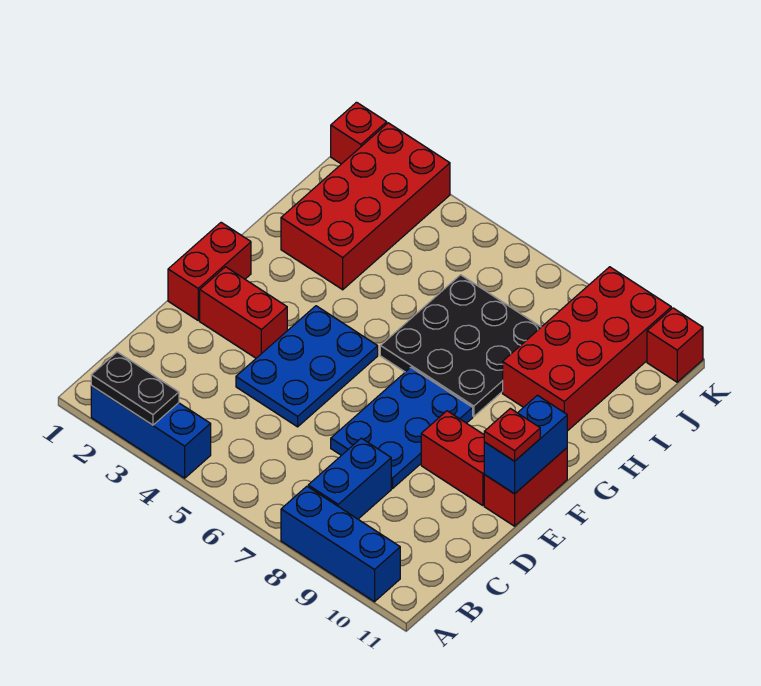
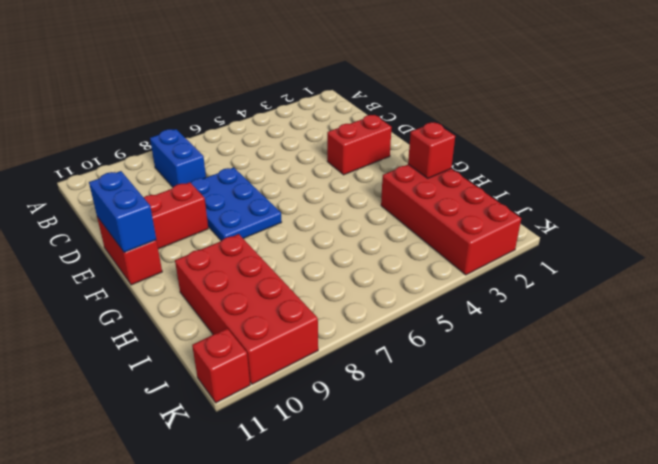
red brick H2 level 2 -> red brick K1 level 1
none -> blue brick A2:A4 level 1
none -> blue brick A8:A10 level 1
none -> blue plate D4:F5 level 1

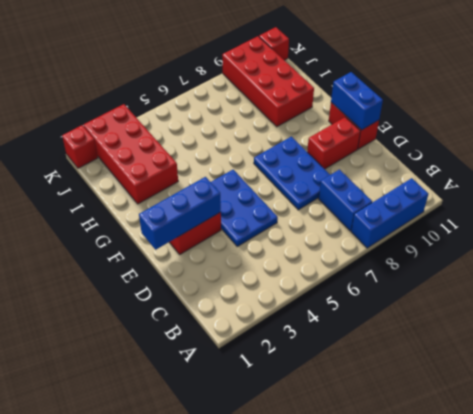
blue brick E1:E3 level 2 -> blue brick A2:A4 level 1
none -> red brick E1:F1 level 1
none -> black plate G6:I8 level 1
none -> black plate A2:A3 level 2

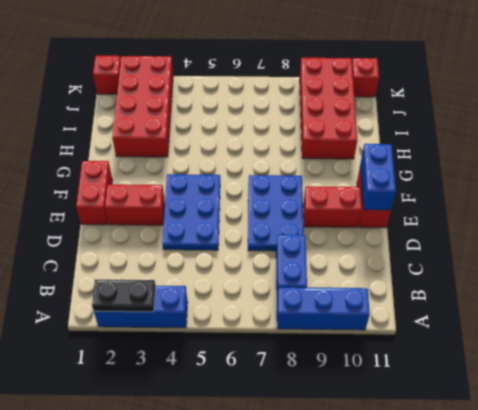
none -> black plate G6:I8 level 1
none -> red plate E11 level 3

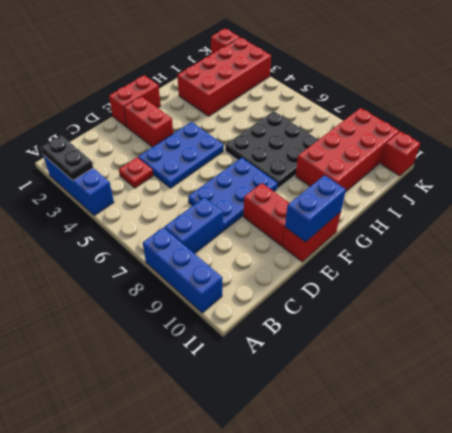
red plate C4 level 1 -> red plate E11 level 3

